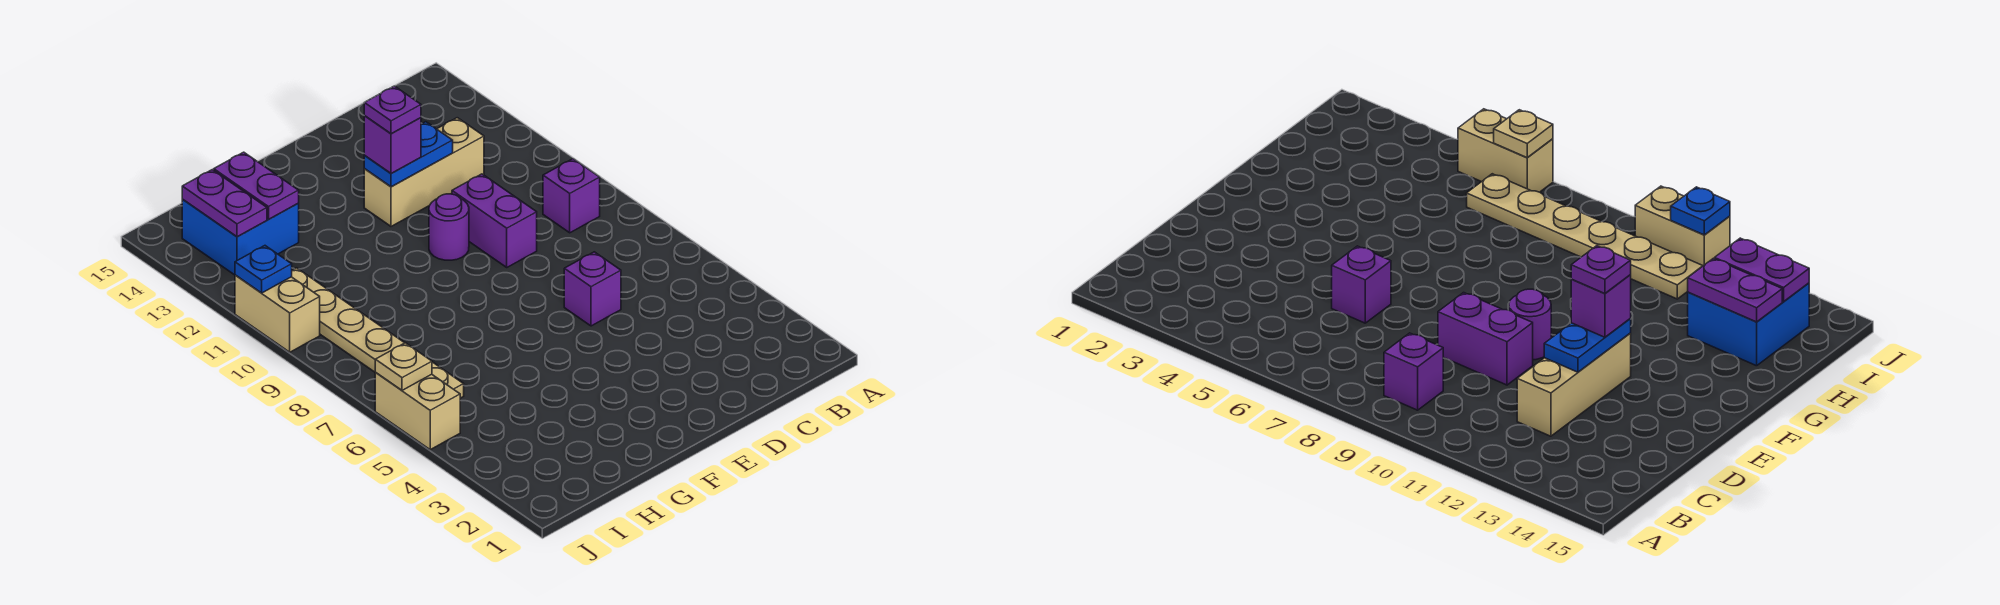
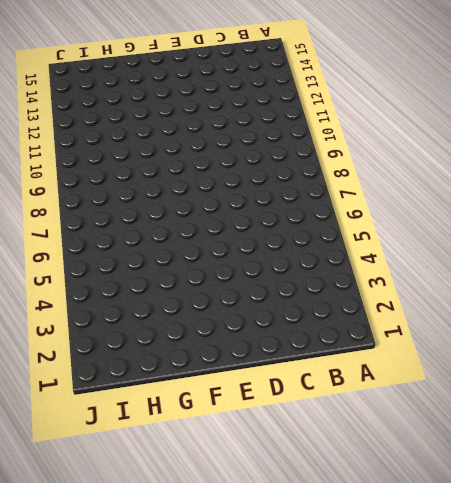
none -> purple brick B9 level 1
none -> tan brick C12:E12 level 1
none -> purple brick D6 level 1

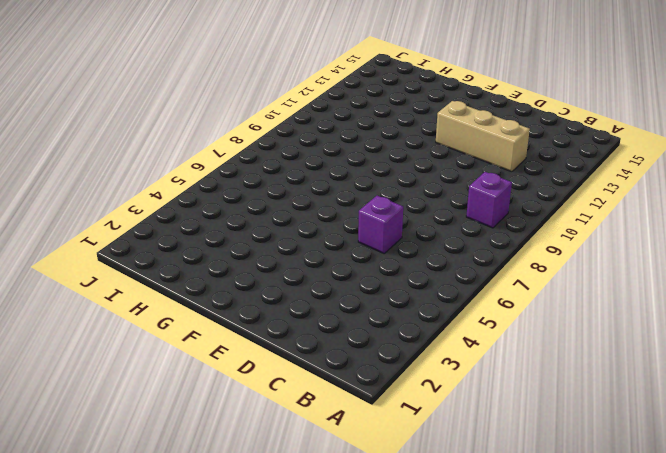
none -> purple brick D9:D10 level 1
none -> purple round brick E10 level 1
none -> blue brick H13:I14 level 1

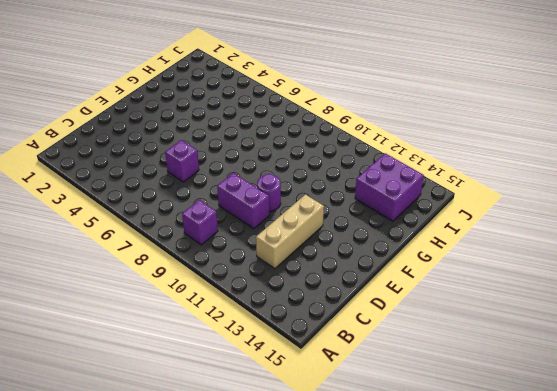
purple brick H13:I14 level 1 -> blue brick H13:I14 level 1
none -> tan plate I6:I11 level 1
none -> tan brick J5:J6 level 1
none -> tan brick J10:J11 level 1

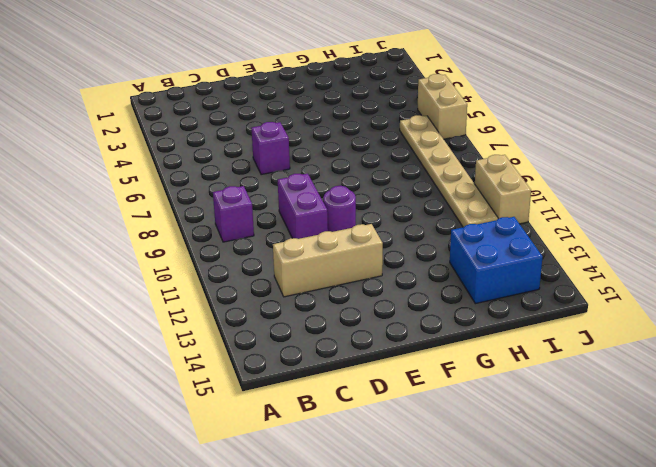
none -> blue plate D12:E12 level 2
none -> purple plate H13:H14 level 2
none -> purple plate I13:I14 level 2

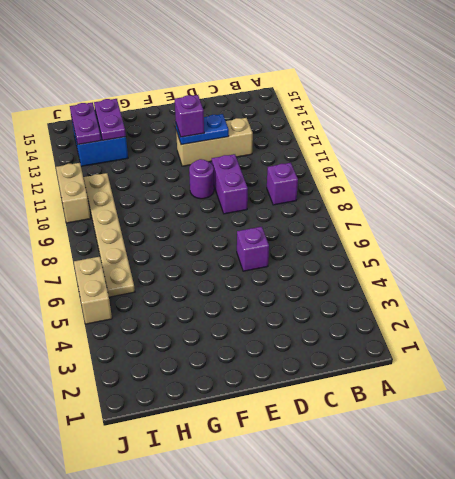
none -> tan plate J6 level 2
none -> blue plate J11 level 2
none -> purple plate E12 level 4

